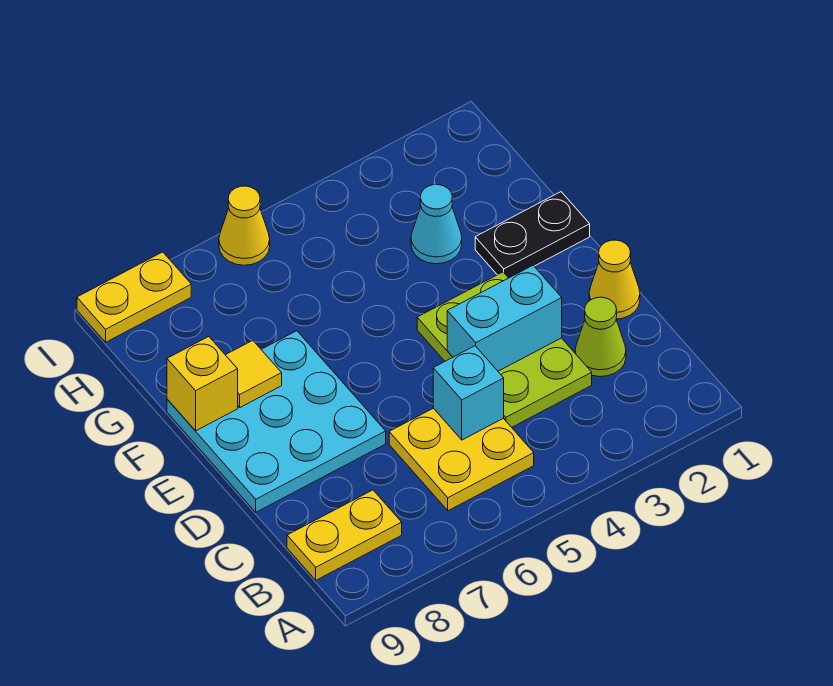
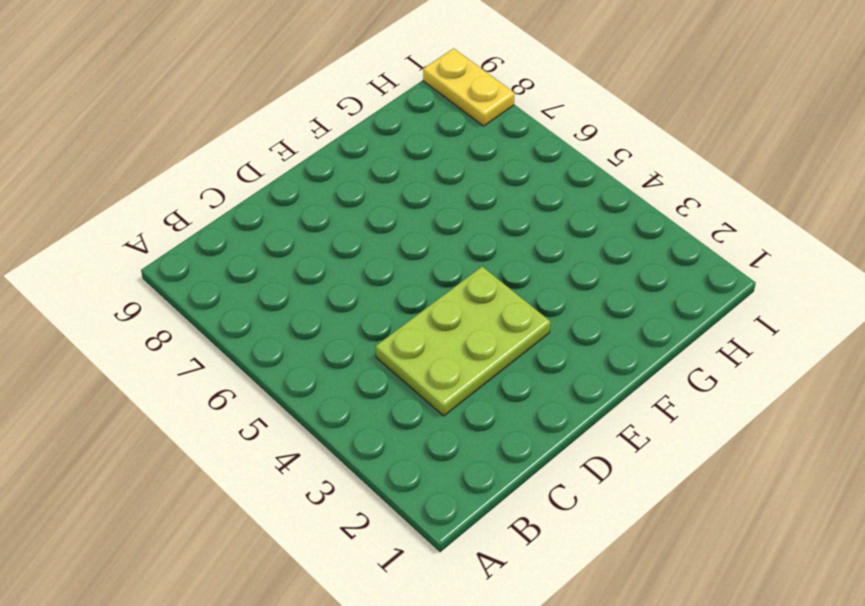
none -> yellow plate B5:C6 level 1
none -> yellow plate B8:B9 level 1
none -> lime cone C2 level 1

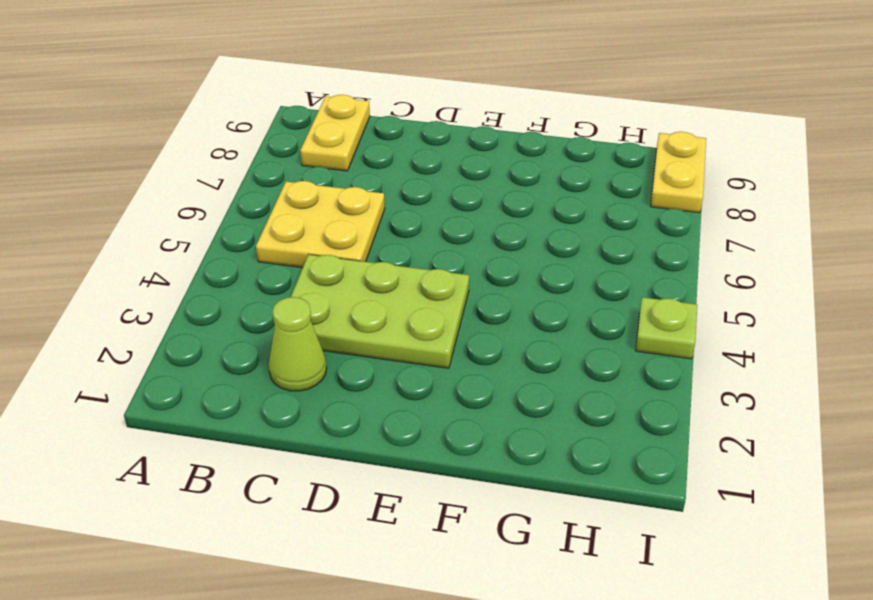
lime plate I4 level 1 -> none
none -> yellow cone D1 level 1
none -> cyan plate D7:F9 level 1
none -> black plate F1:F2 level 1

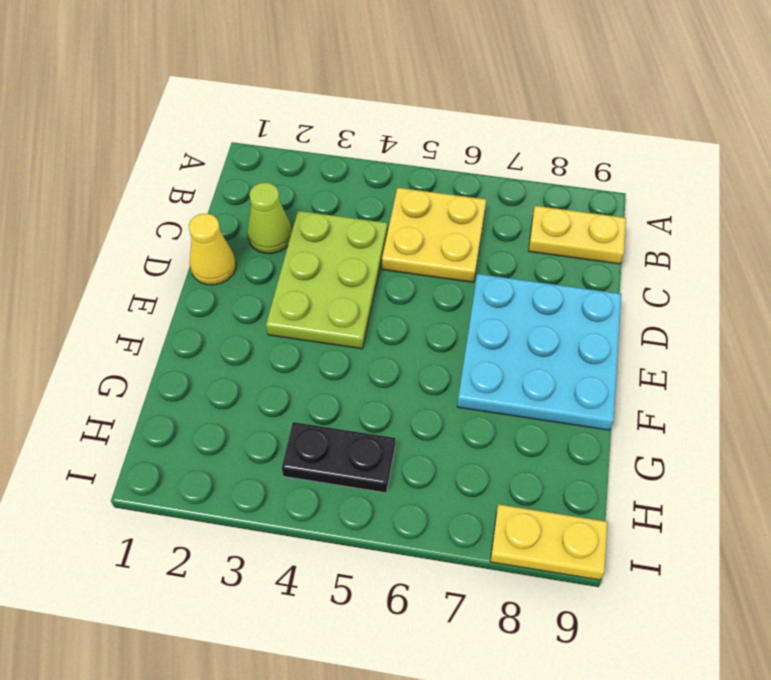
black plate H4:H5 level 1 -> black plate F1:F2 level 1
none -> cyan cone G3 level 1
none -> yellow cone I6 level 1
none -> cyan brick C5 level 2

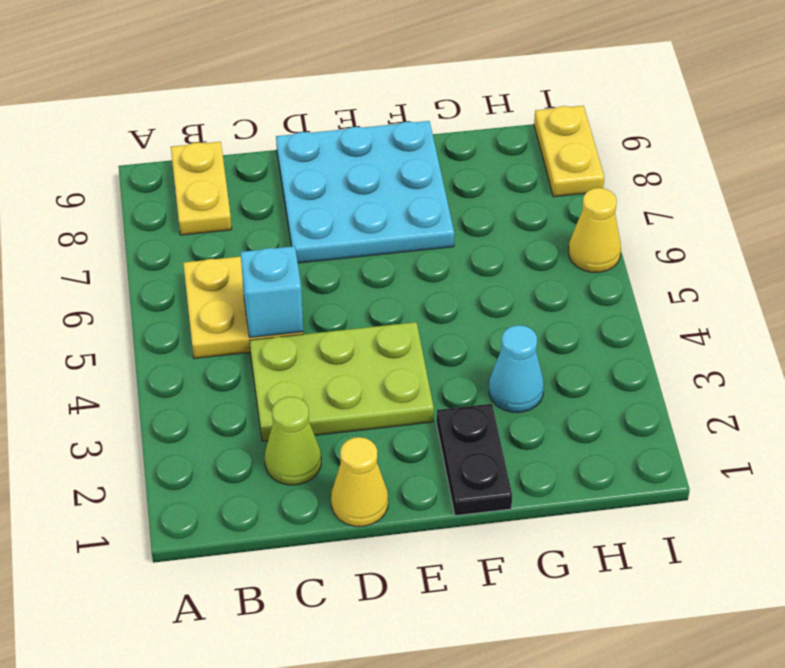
none -> cyan brick D3:D4 level 2
none -> yellow tile F8 level 2
none -> yellow brick F9 level 2

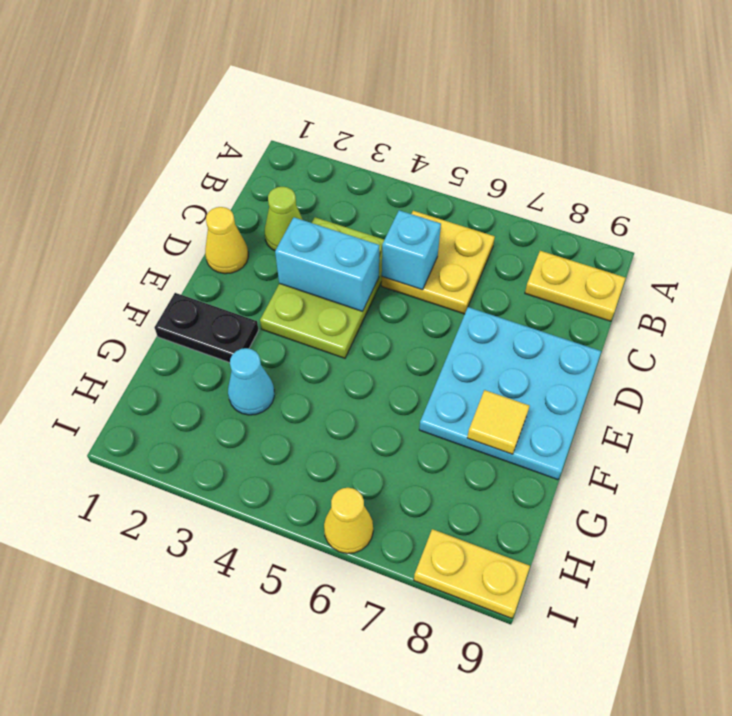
none -> yellow brick F9 level 2

